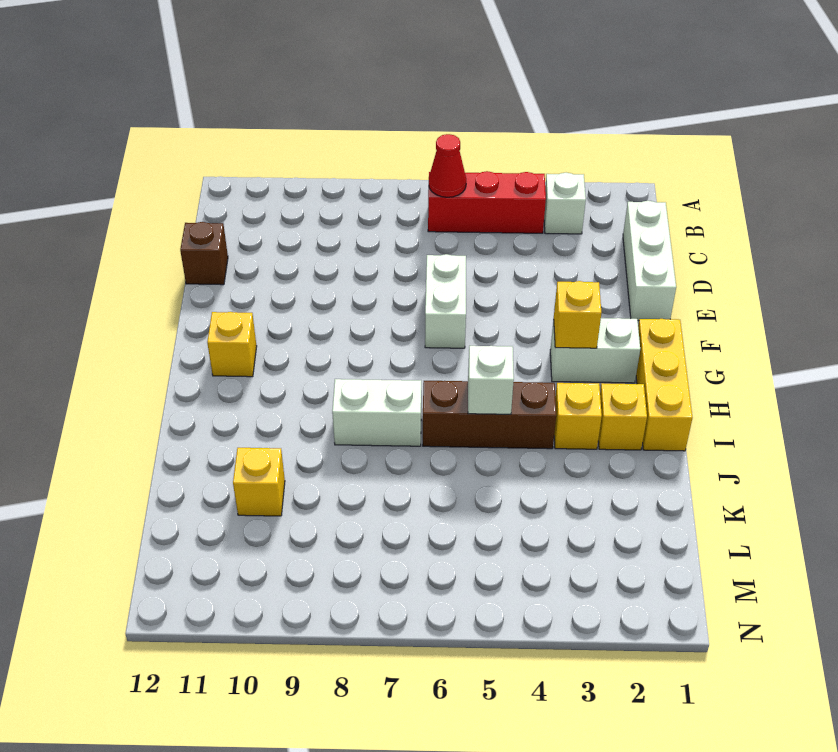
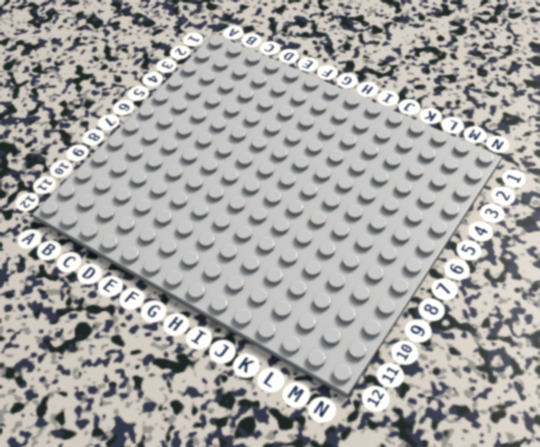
none -> white brick B3 level 1
none -> red brick B4:B6 level 1
none -> white brick C1:E1 level 1

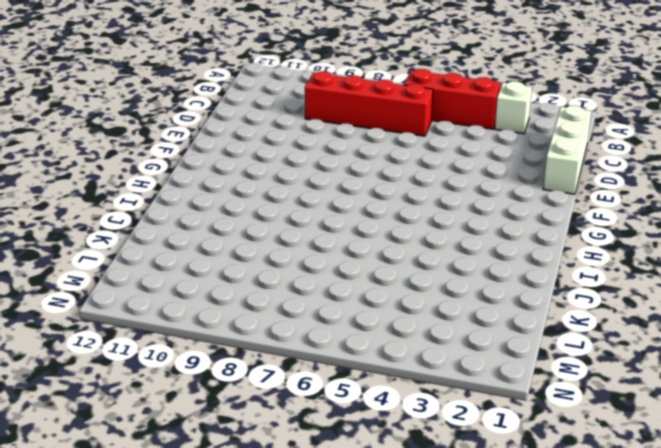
red brick C6:C9 level 1 -> none
none -> brown brick D12 level 1
none -> white brick E6:F6 level 1
none -> yellow brick G1:I1 level 1

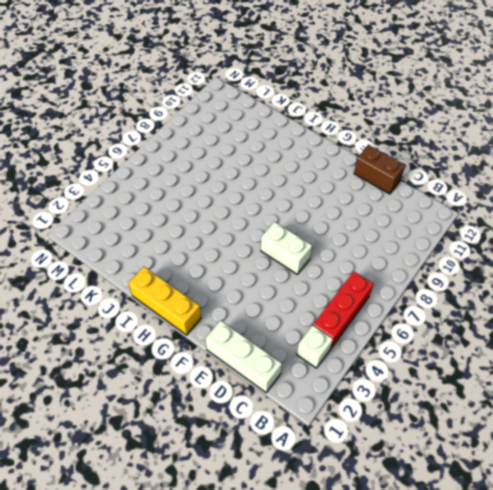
brown brick D12:E12 level 1 -> brown brick D12 level 1
none -> white brick G2:G3 level 1
none -> yellow brick G11 level 1
none -> yellow brick I2 level 1

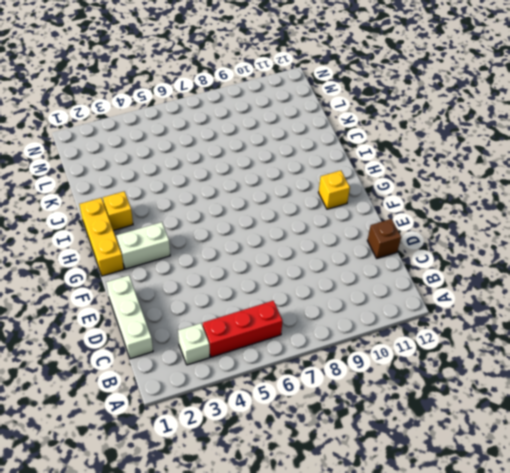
none -> white brick E6:F6 level 1
none -> yellow brick I3 level 1
none -> brown brick I4:I6 level 1

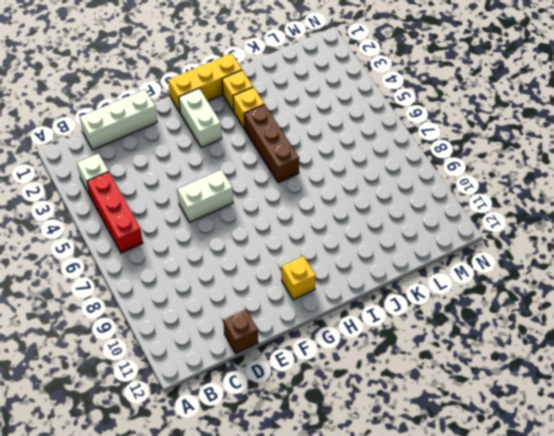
none -> white brick I7:I8 level 1
none -> yellow brick K10 level 1
none -> red cone B6 level 2

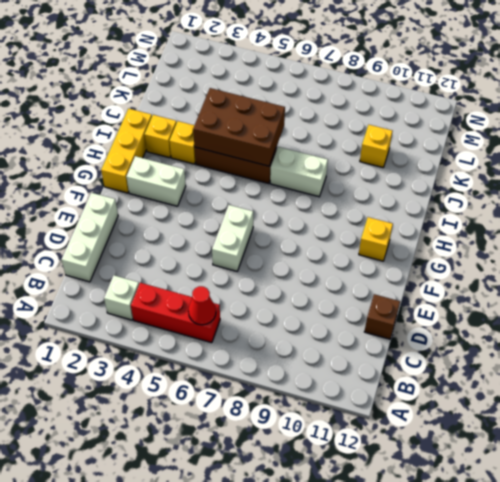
brown brick I4:J6 level 2 -> white brick I5 level 2
none -> yellow brick G3 level 2

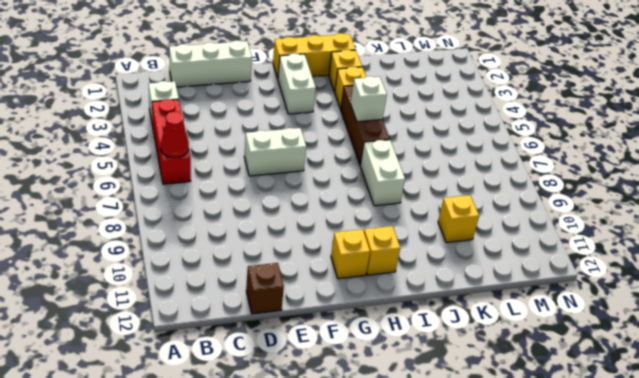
yellow brick H11 level 1 -> yellow brick G3 level 2

